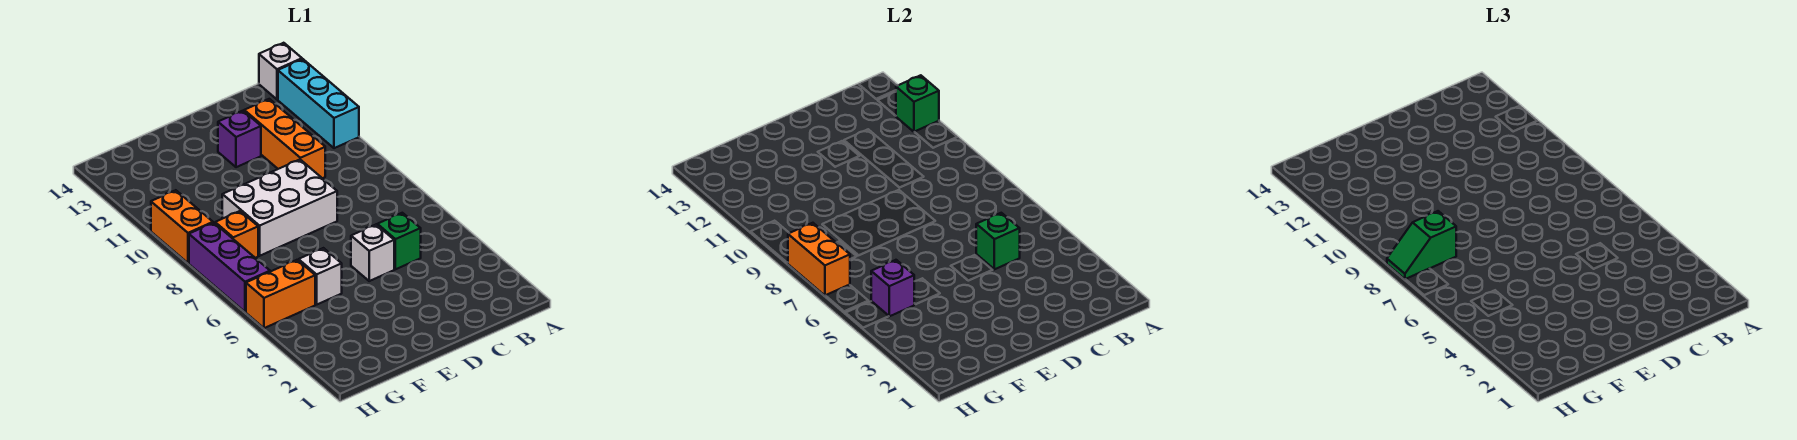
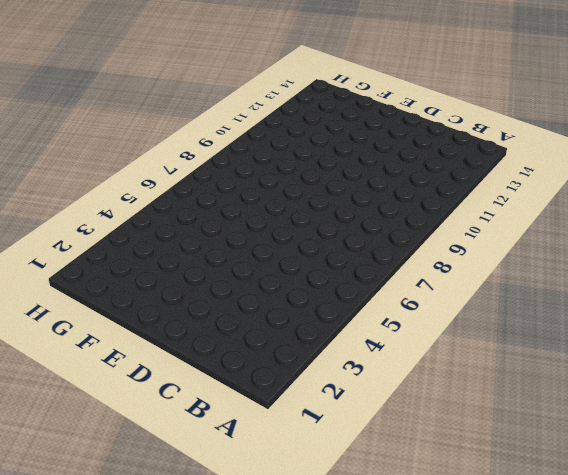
none -> cyan brick A11:A13 level 1
none -> white brick A14 level 1
none -> green brick C5 level 1

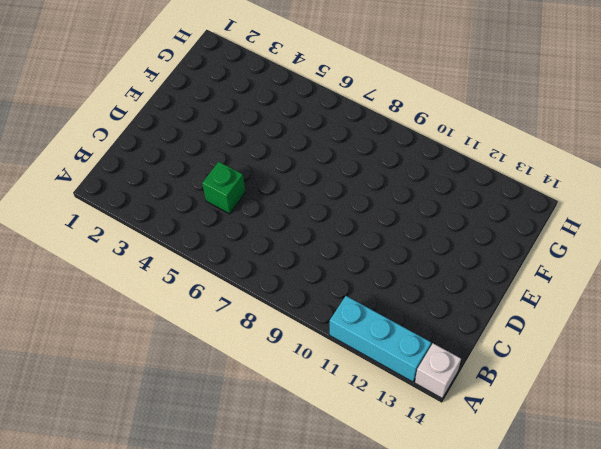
none -> orange brick C10:C12 level 1
none -> white brick D5 level 1
none -> white brick D8:F9 level 1

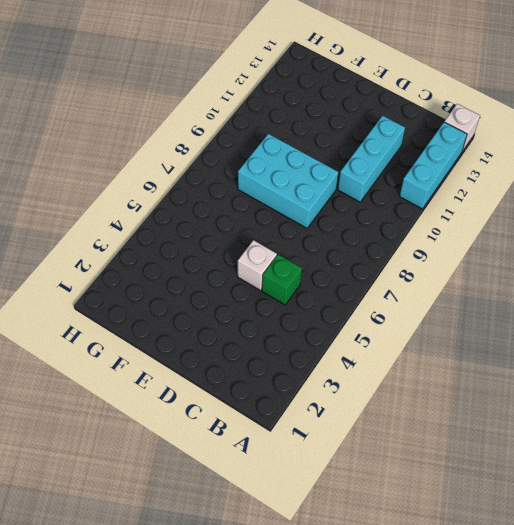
cyan brick C10:C12 level 1 -> orange brick C10:C12 level 1
cyan brick D8:F9 level 1 -> white brick D8:F9 level 1
none -> purple brick D12 level 1
none -> white brick F5 level 1
none -> orange brick G5:H5 level 1

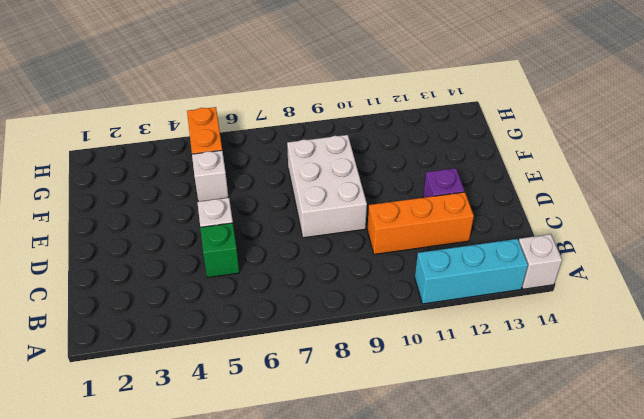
none -> orange brick G8 level 1
none -> purple brick H6:H8 level 1
none -> orange brick H9:H10 level 1

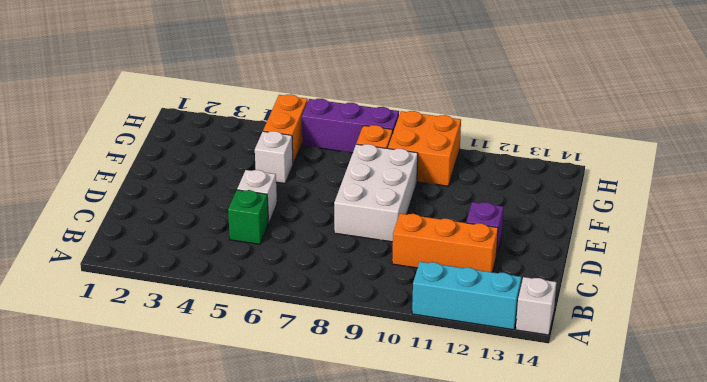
orange brick G9:H10 level 1 -> orange brick H9:H10 level 1
none -> green brick A12 level 2
none -> green brick C5 level 2
none -> purple brick G5 level 2

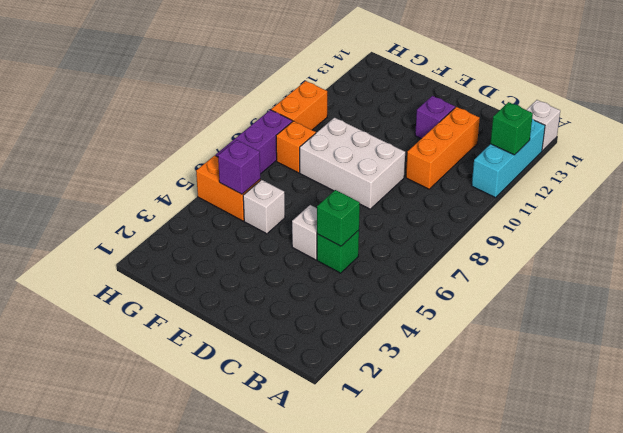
none -> orange brick H7:H8 level 2
none -> green slope G8:H8 level 3 top G

